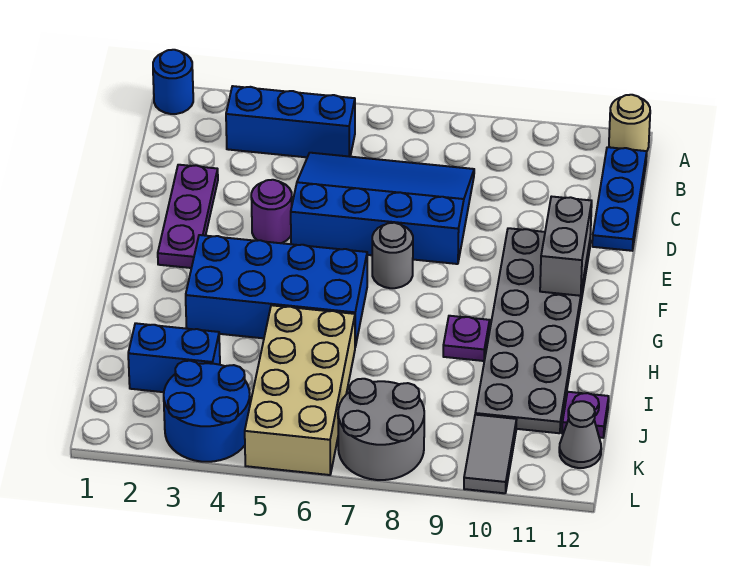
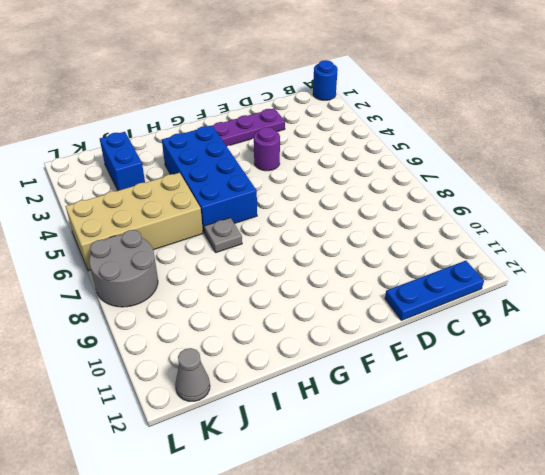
grey plate H7 level 1 -> none
none -> tan round brick A12 level 1
none -> blue brick B3:B5 level 1
none -> blue slope C5:E8 level 1 top E

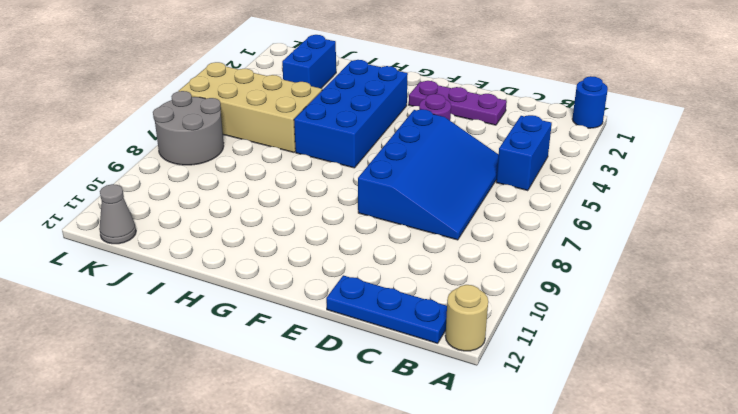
blue brick B4:B5 level 1 -> blue brick B3:B5 level 1
none -> grey plate E10:J11 level 1
none -> grey round brick F7 level 1
none -> purple plate H9 level 1

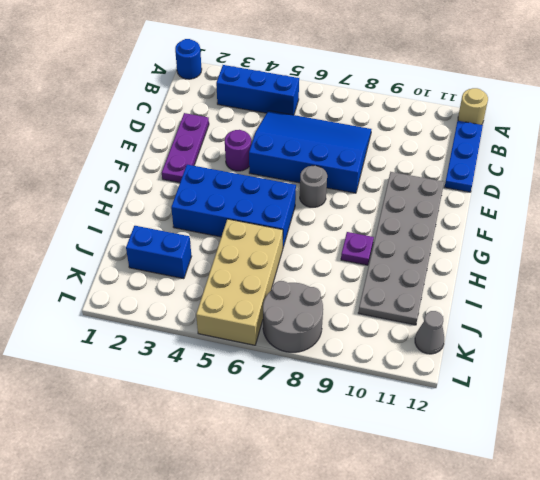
none -> purple plate J12 level 1
none -> blue round brick K3:L4 level 1
none -> grey tile K10:L10 level 1

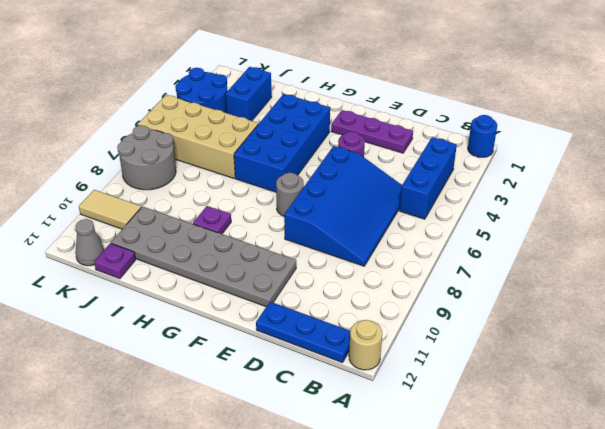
tan tile K10:L10 level 1 -> grey tile K10:L10 level 1
none -> grey brick E11:F11 level 2

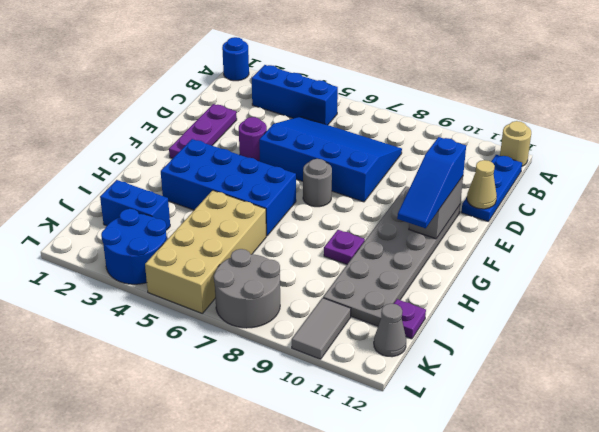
tan cone D12 level 2 -> none
blue slope E11:G11 level 3 top E -> none

